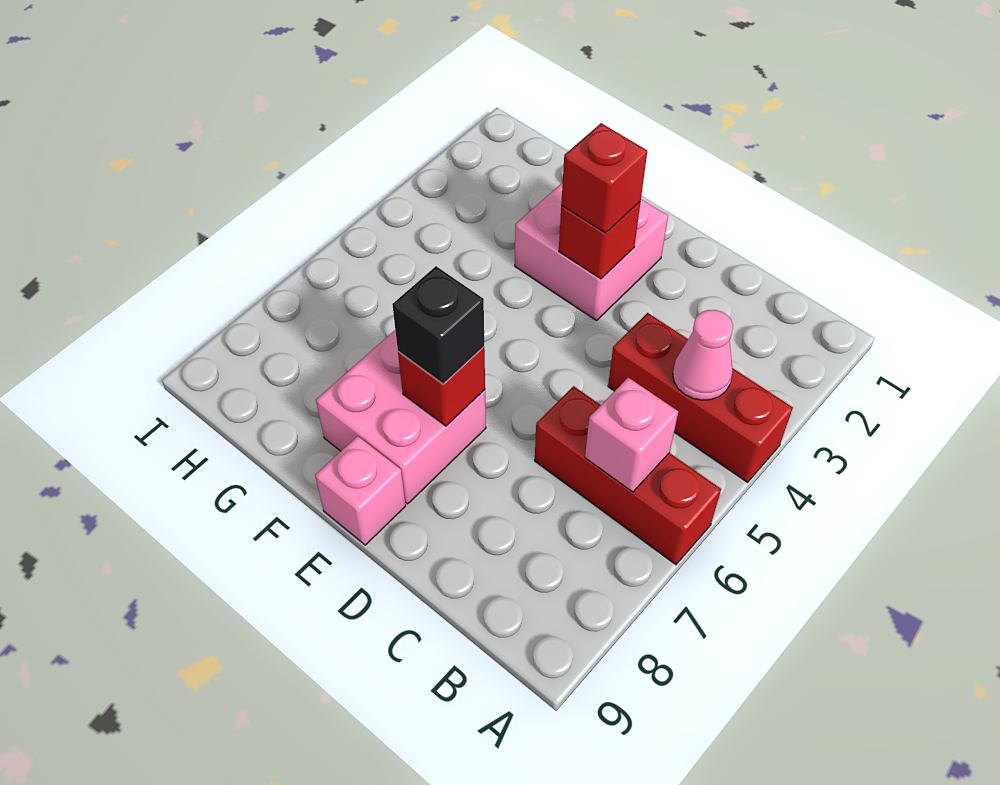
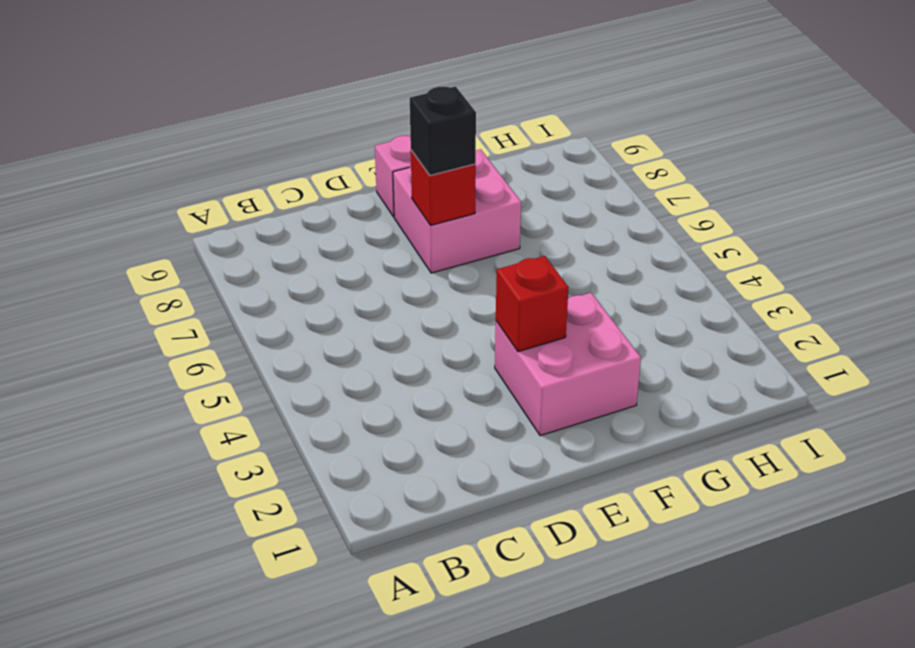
none -> red brick A4:C4 level 1
none -> red brick A6:C6 level 1

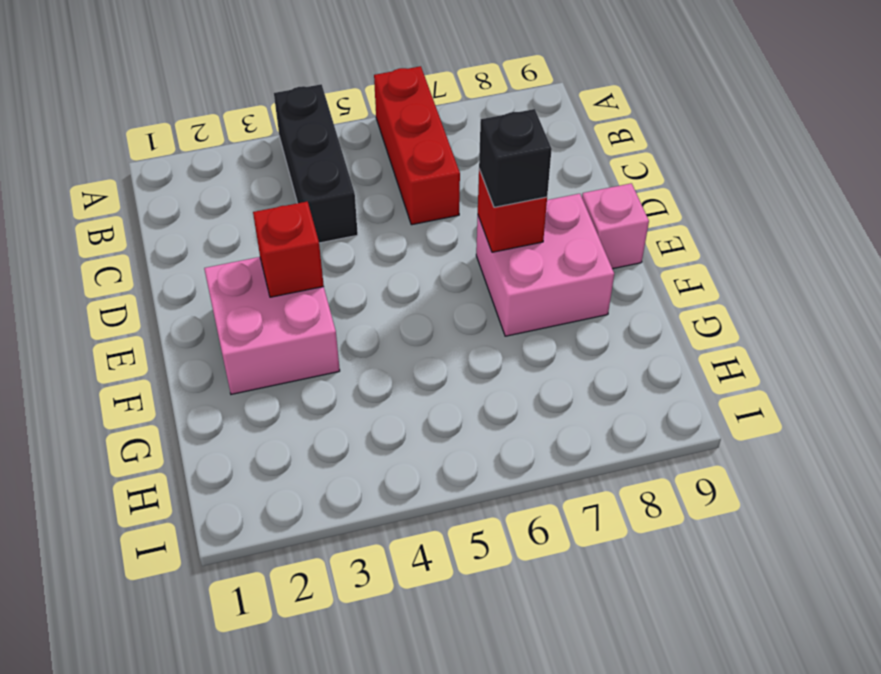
black brick A4:C4 level 1 -> red brick A4:C4 level 1
none -> pink cone B4 level 2
none -> pink brick B6 level 2

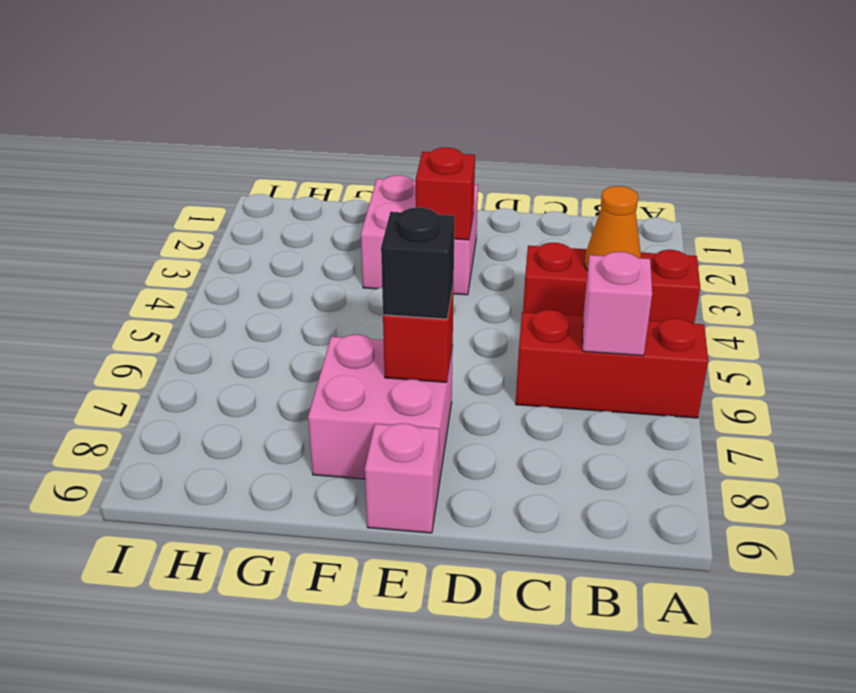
orange cone B4 level 2 -> pink cone B4 level 2
none -> red brick E3 level 3

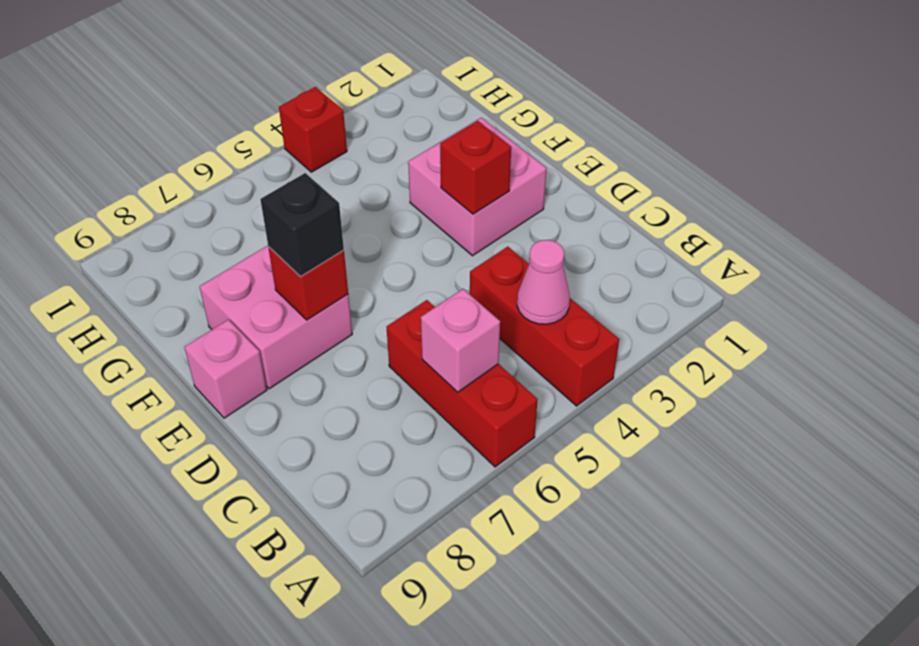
red brick I4 level 1 -> red brick E3 level 3

